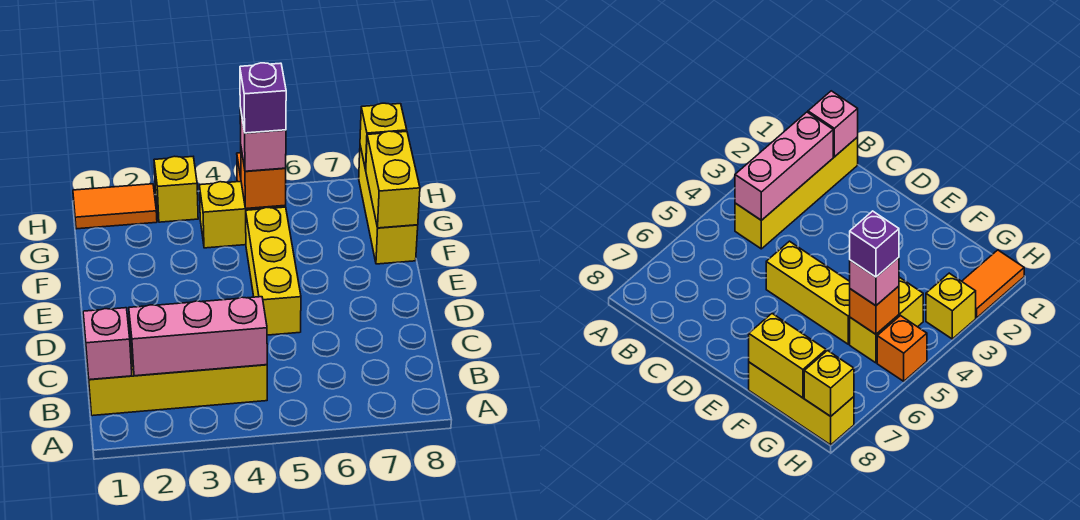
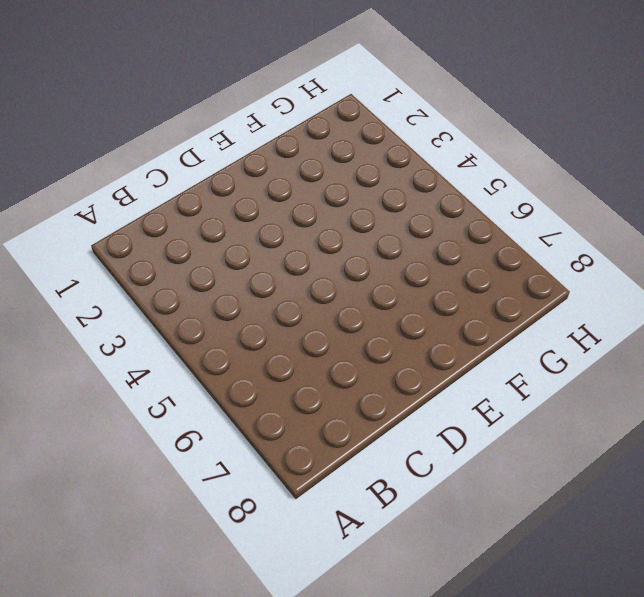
none -> yellow brick B1:B4 level 1
none -> yellow brick D5:F5 level 1
none -> yellow brick F8:H8 level 1

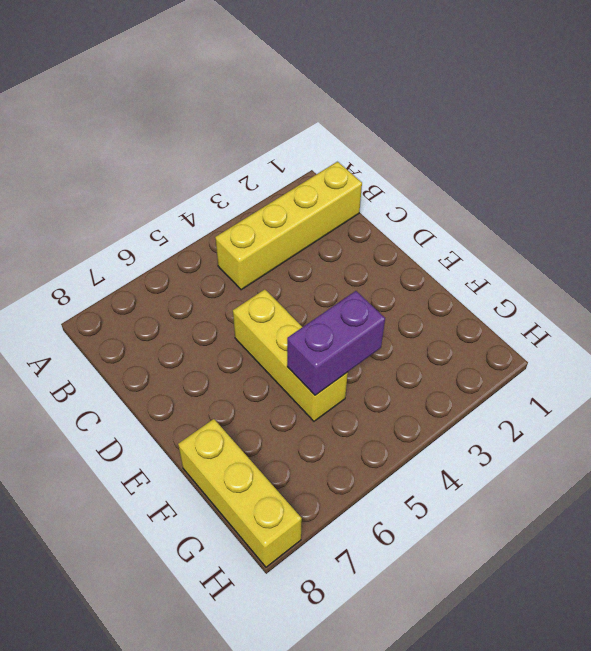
purple brick F4:F5 level 2 -> none
none -> yellow brick G4:G5 level 1
none -> orange tile H1:H2 level 1
none -> yellow brick H3 level 1

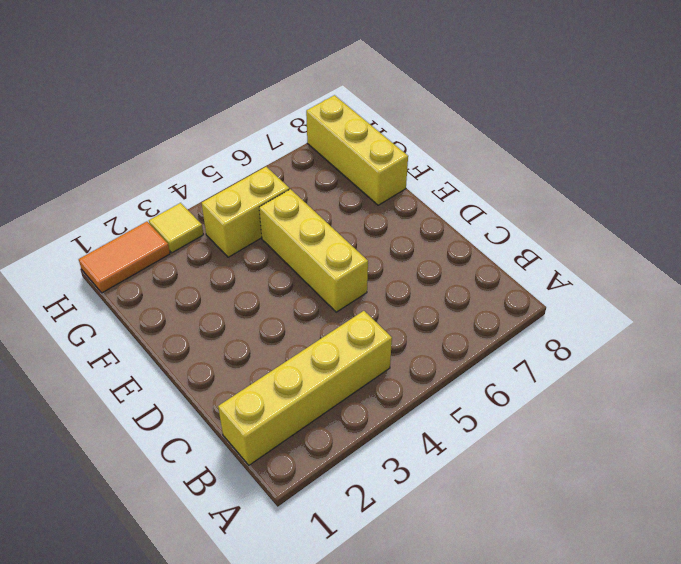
yellow tile H3 level 1 -> yellow brick H3 level 1
none -> orange brick H5 level 1
none -> pink brick B1 level 2
none -> pink brick B2:B4 level 2

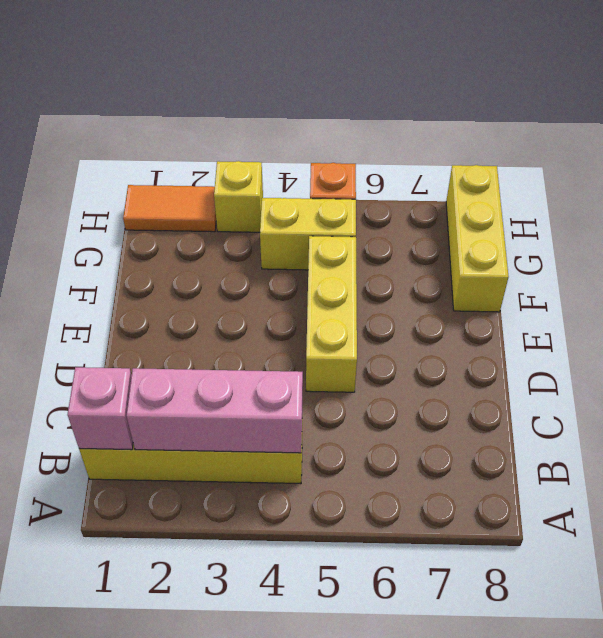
none -> yellow brick F8:G8 level 2
none -> orange brick G5 level 2
none -> yellow brick H8 level 2

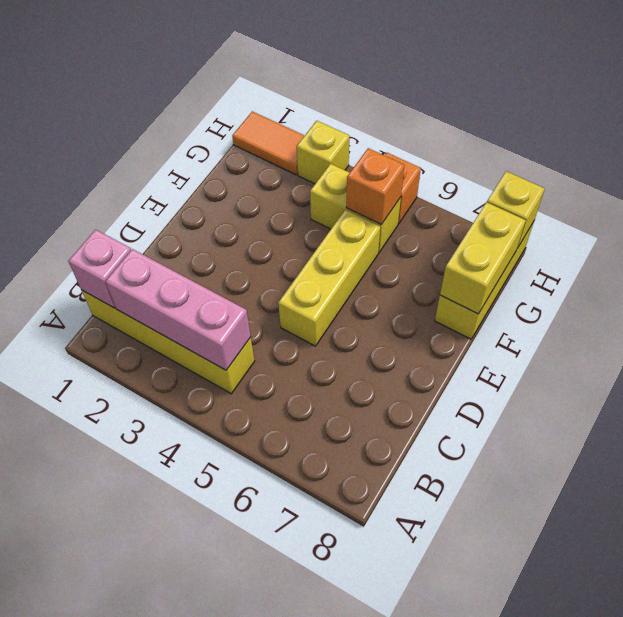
none -> pink brick G5 level 3
none -> purple brick G5 level 4

